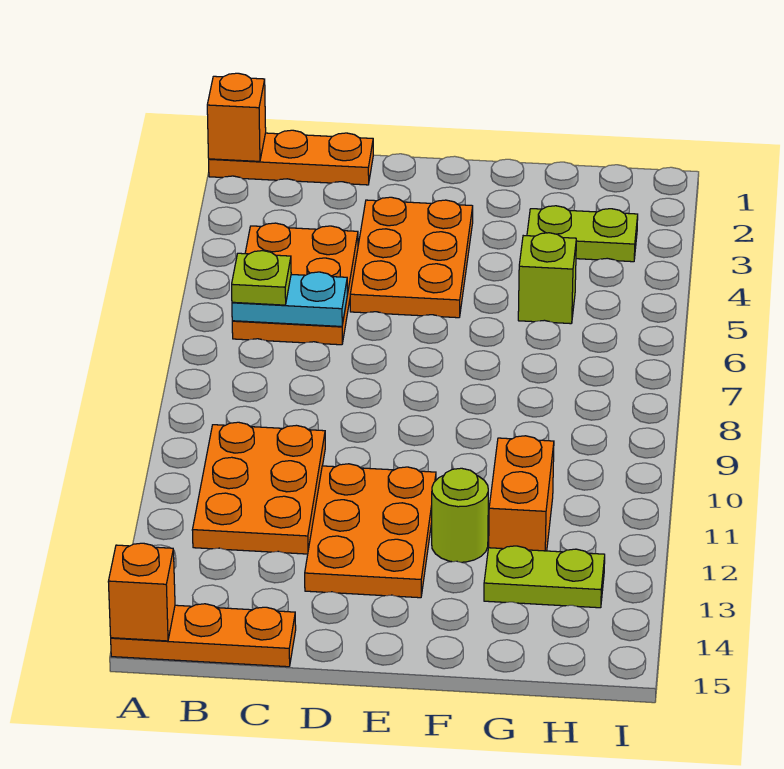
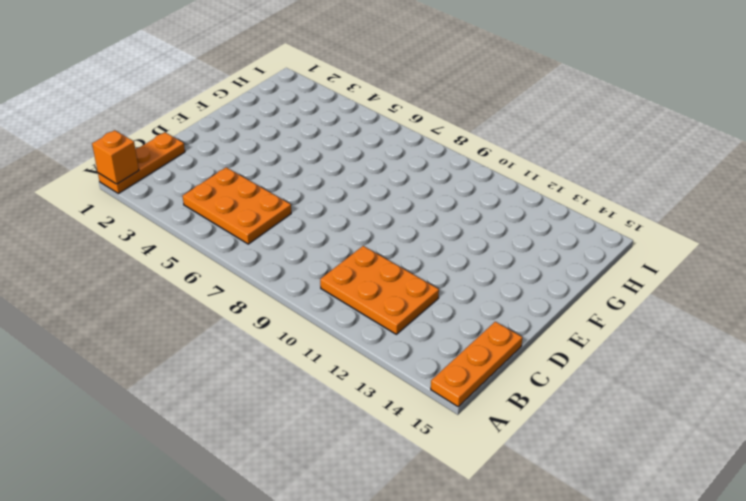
none -> orange plate D3:E5 level 1
none -> orange plate D11:E13 level 1
none -> lime round brick F12 level 1

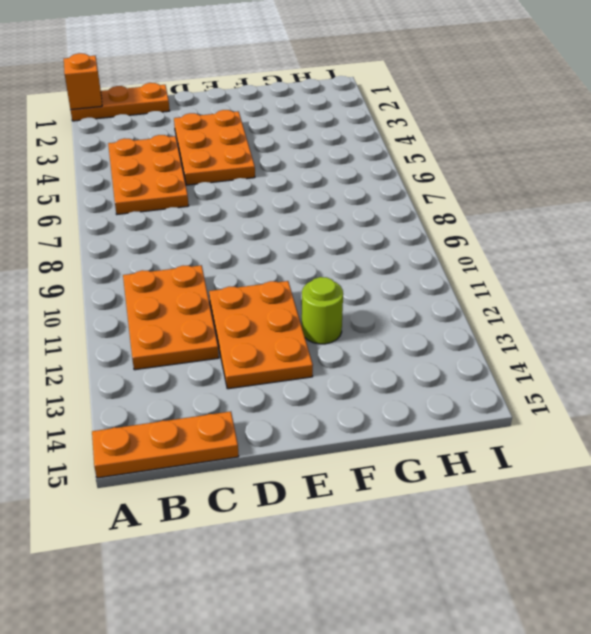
none -> lime plate G3:H3 level 1
none -> lime brick G5 level 1
none -> orange brick G11:G12 level 1

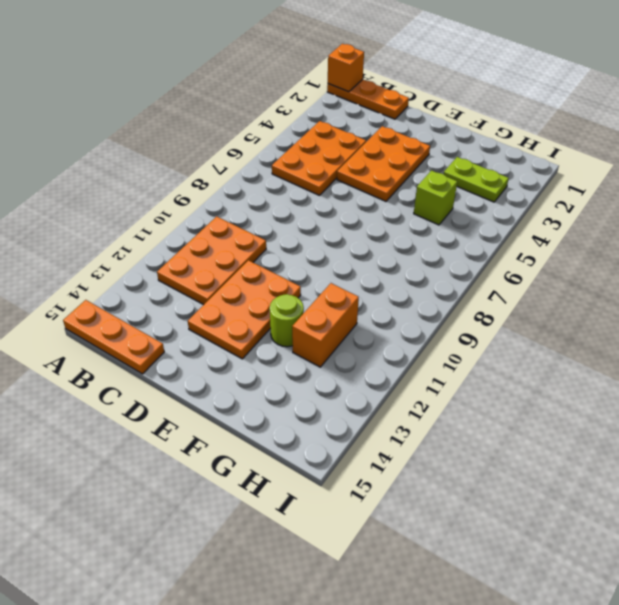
none -> lime plate G13:H13 level 1
none -> orange brick A15 level 2
none -> cyan plate B6:C6 level 2

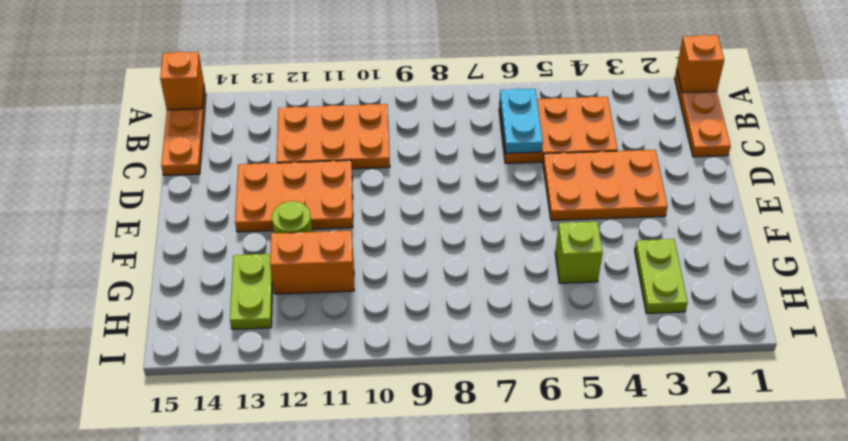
none -> lime plate B6 level 3

